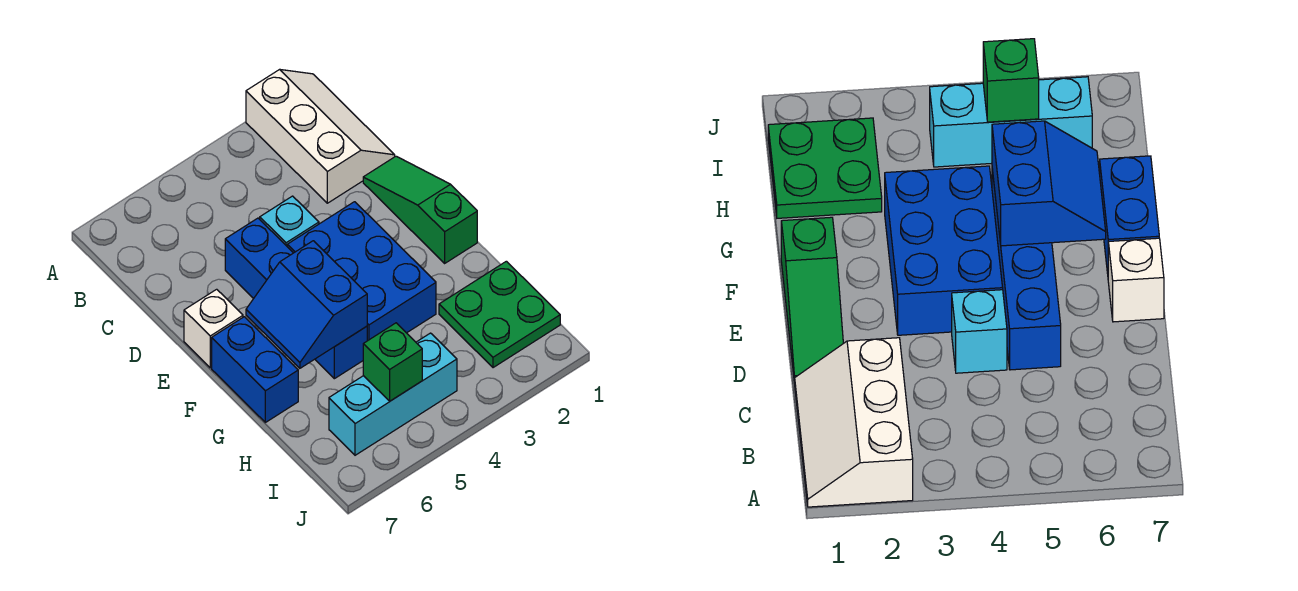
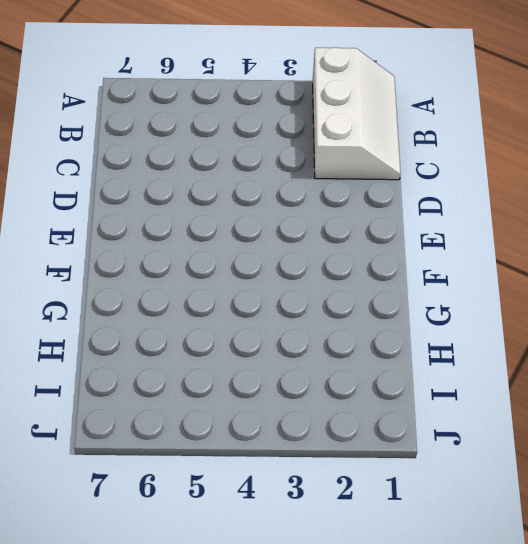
none -> green slope D1:F1 level 1 top F
none -> cyan brick D4 level 1

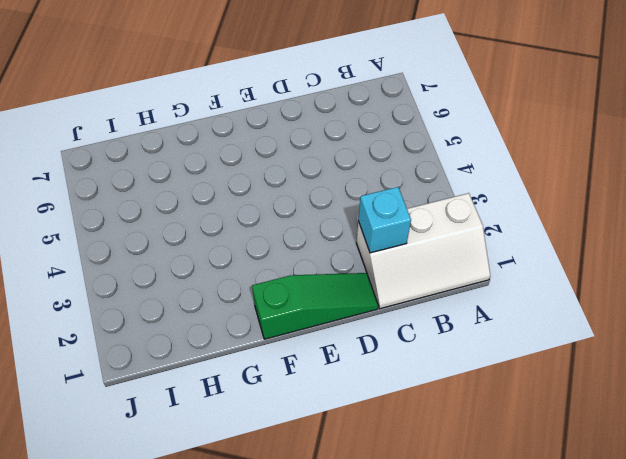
cyan brick C2 level 2 -> cyan brick D4 level 1
none -> blue brick D5:G5 level 1
none -> blue brick E3:G4 level 1

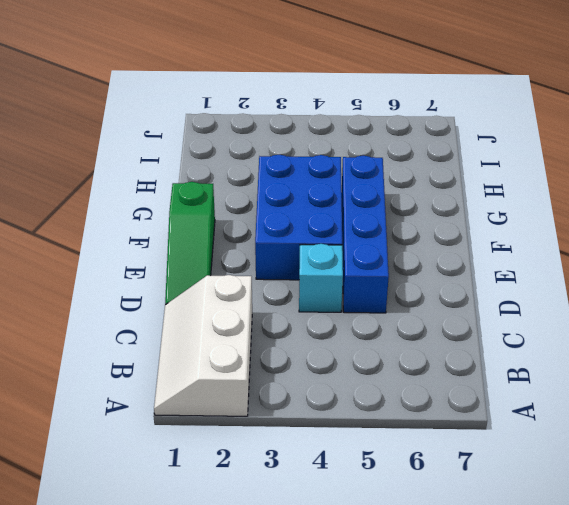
none -> white brick E7 level 1
none -> blue brick F7:G7 level 1

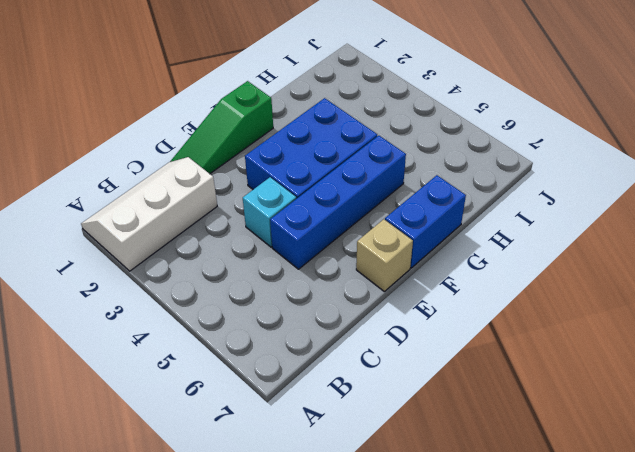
tan brick E7 level 1 -> white brick E7 level 1
none -> green plate H1:I2 level 1
none -> cyan brick I4:I6 level 1

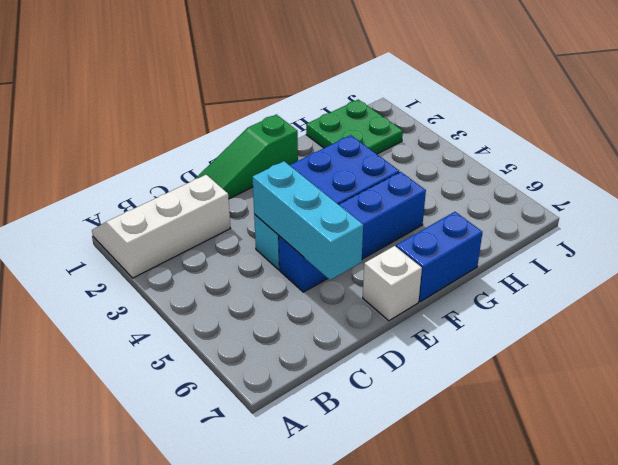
cyan brick D4:D6 level 2 -> cyan brick I4:I6 level 1
none -> blue slope F5:G6 level 2 top 5
none -> green brick I5 level 2

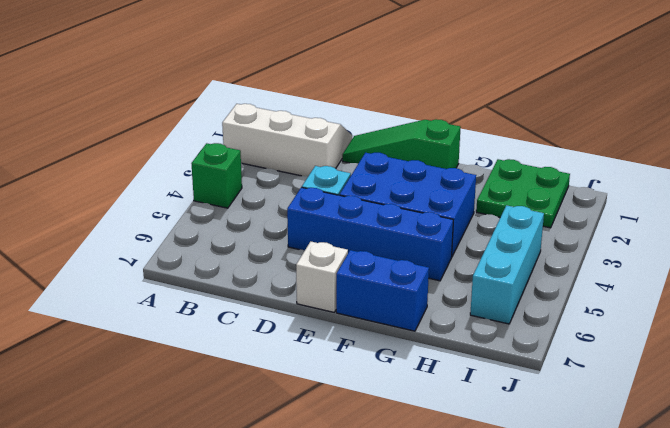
green brick A4 level 1 -> green brick I5 level 2
none -> blue slope F5:G6 level 2 top 5

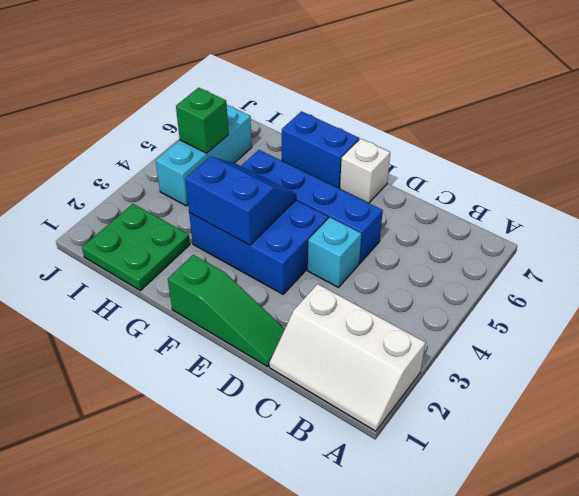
blue slope F3:G4 level 2 top 3 -> blue slope F5:G6 level 2 top 5

